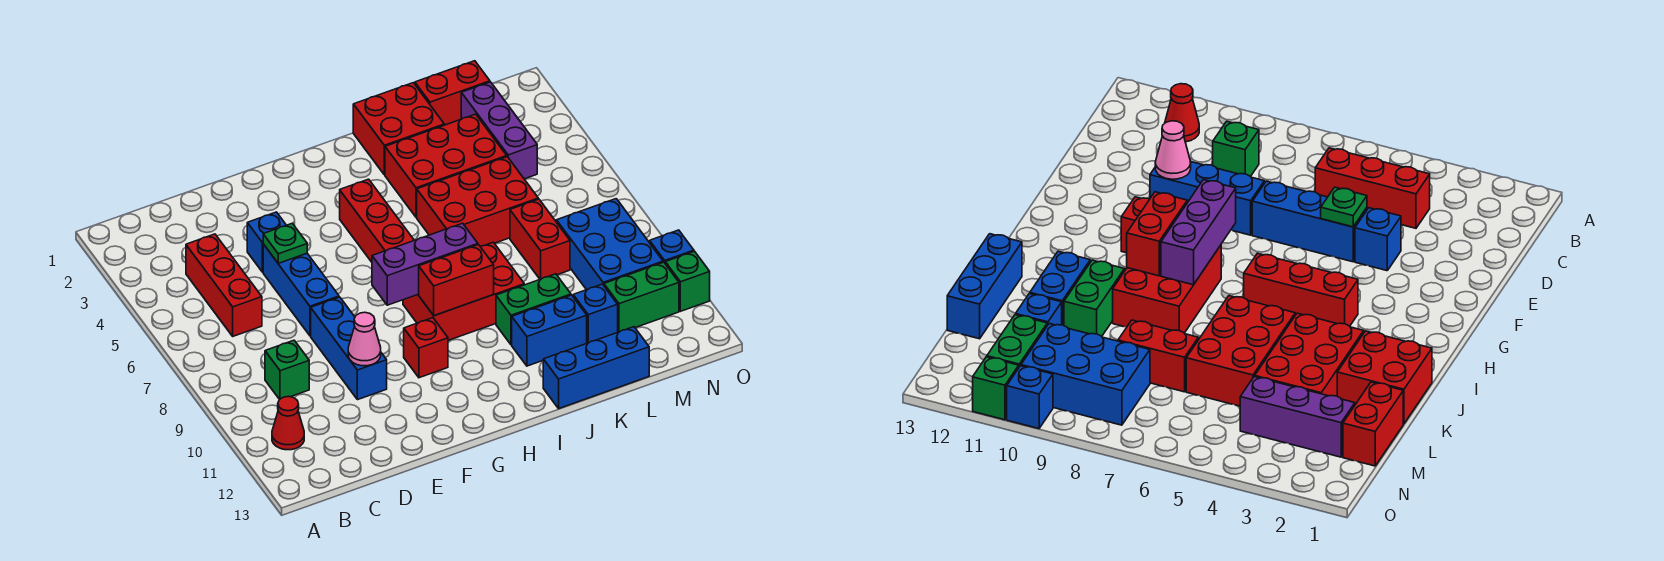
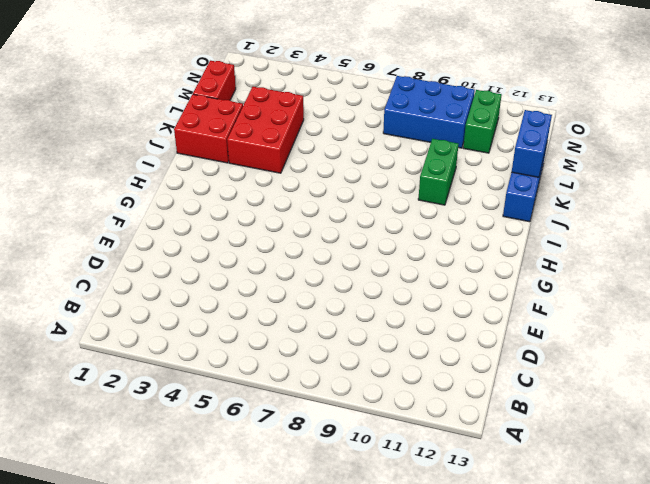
blue brick K13:L13 level 2 -> blue brick J11:K11 level 1
none -> red cone B11 level 1
none -> red brick C4:C6 level 1
none -> green brick C9 level 1

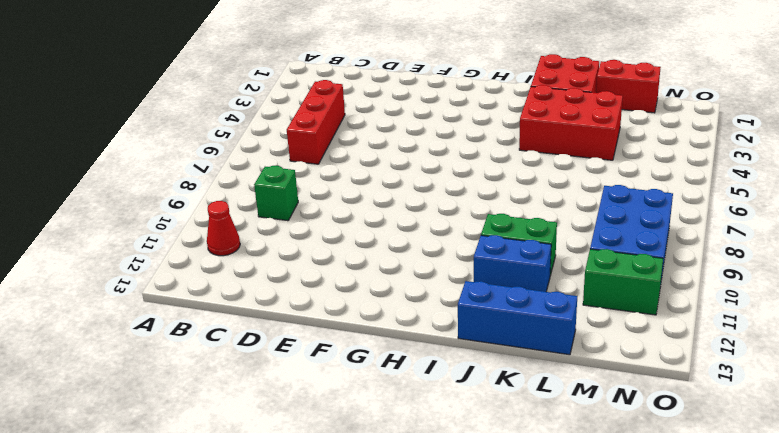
none -> blue brick E4 level 1
none -> blue brick E5:E7 level 1
none -> blue brick E8:E10 level 1

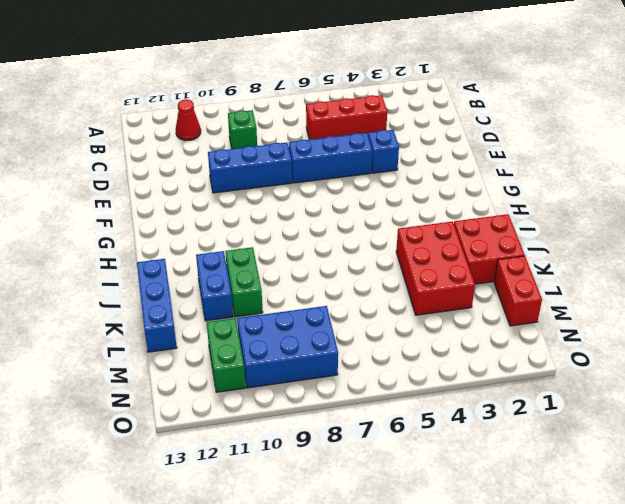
none -> red brick G10 level 1
none -> red brick H4:H6 level 1
none -> red brick H8:J9 level 1

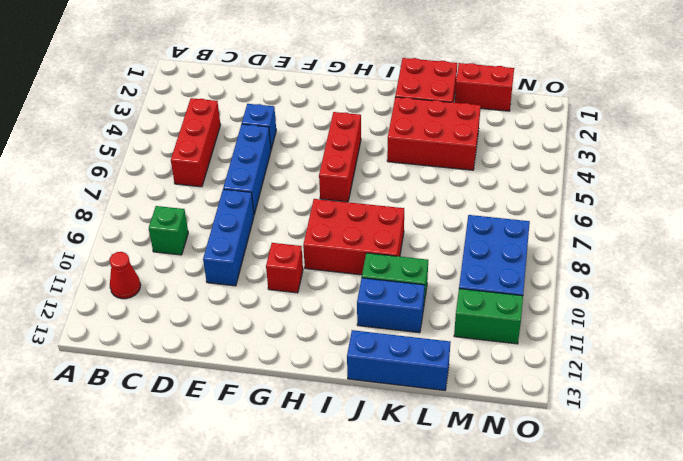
none -> red brick J5:L6 level 1
none -> red brick L7:L8 level 1
none -> blue brick L11 level 1

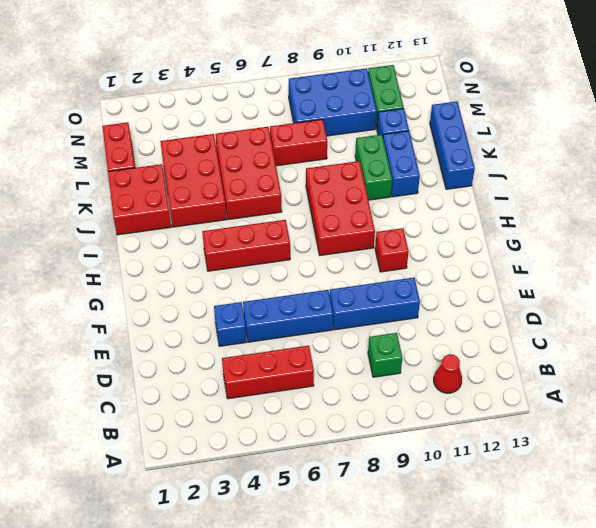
none -> purple brick M2:M4 level 1
none -> blue brick O10 level 1
none -> green brick O11 level 1

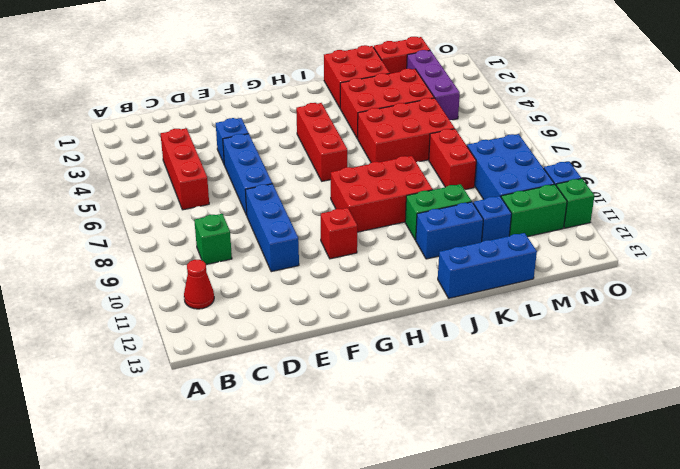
none -> green plate E5 level 2
none -> pink cone E10 level 2
none -> purple brick G8:I8 level 2

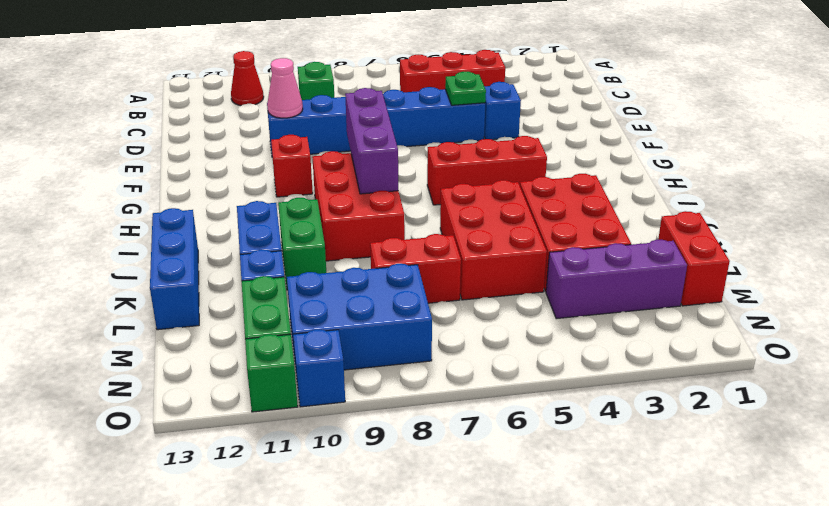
none -> red brick J1:K2 level 1
none -> red brick H9:I9 level 2

